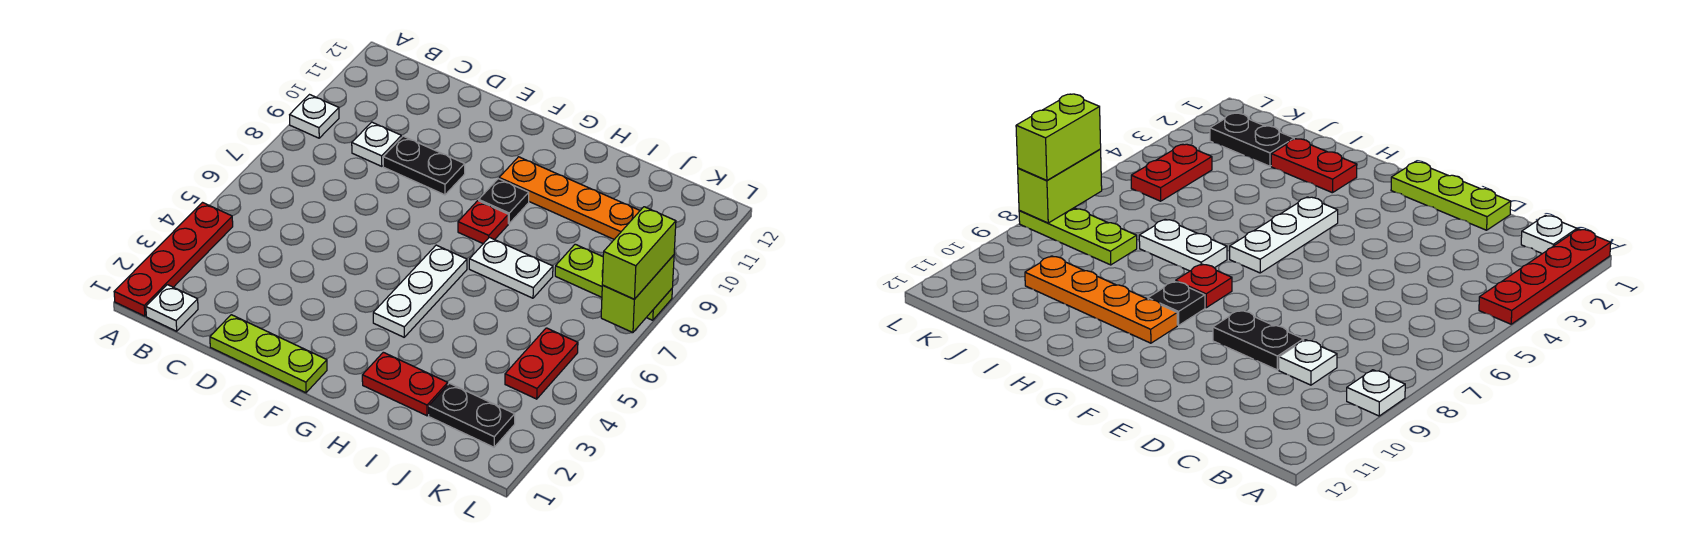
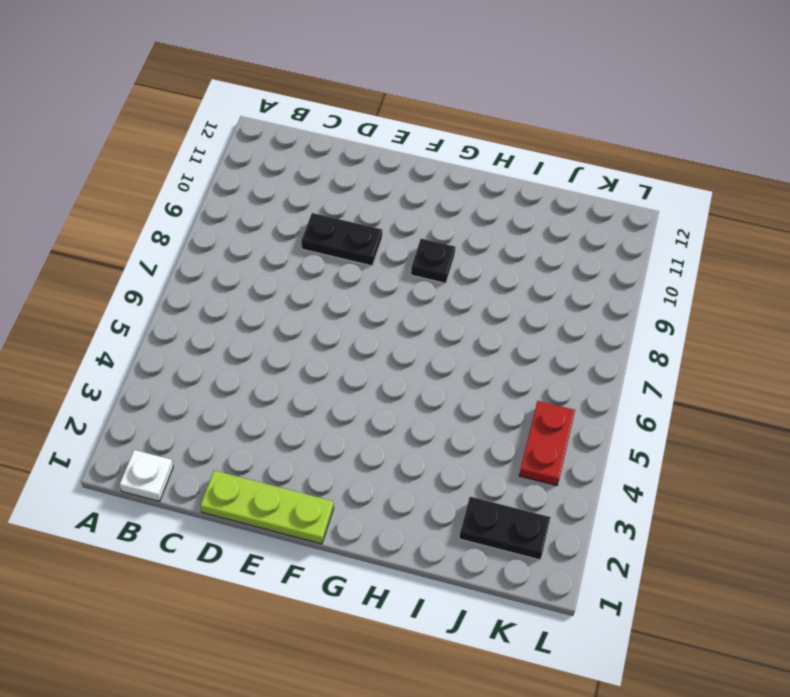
none -> red plate A1:A4 level 1
none -> white plate A9 level 1
none -> white plate C9 level 1

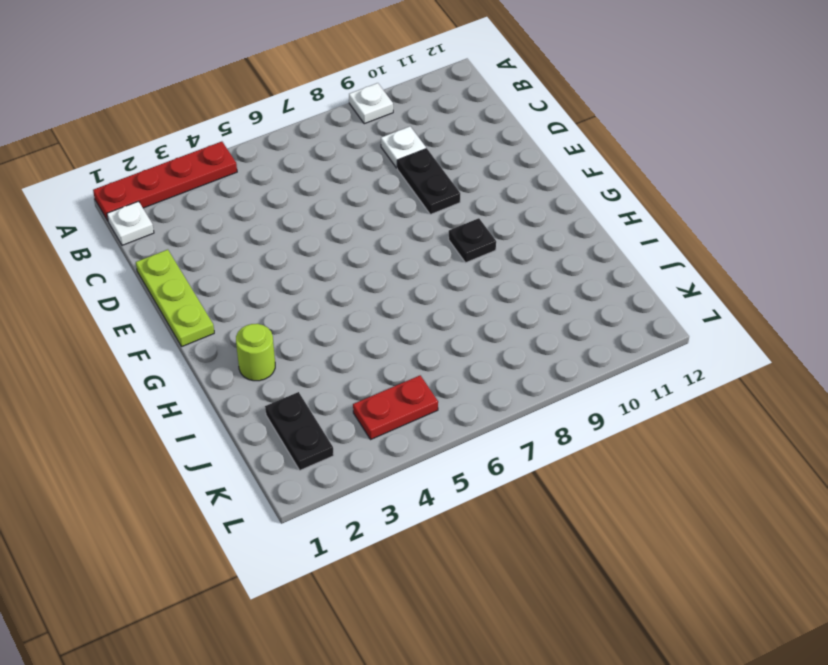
lime round brick H2 level 1 -> red plate H2:I2 level 1
none -> white plate G4:G6 level 1
none -> red plate G8 level 1
none -> orange plate G10:J10 level 1

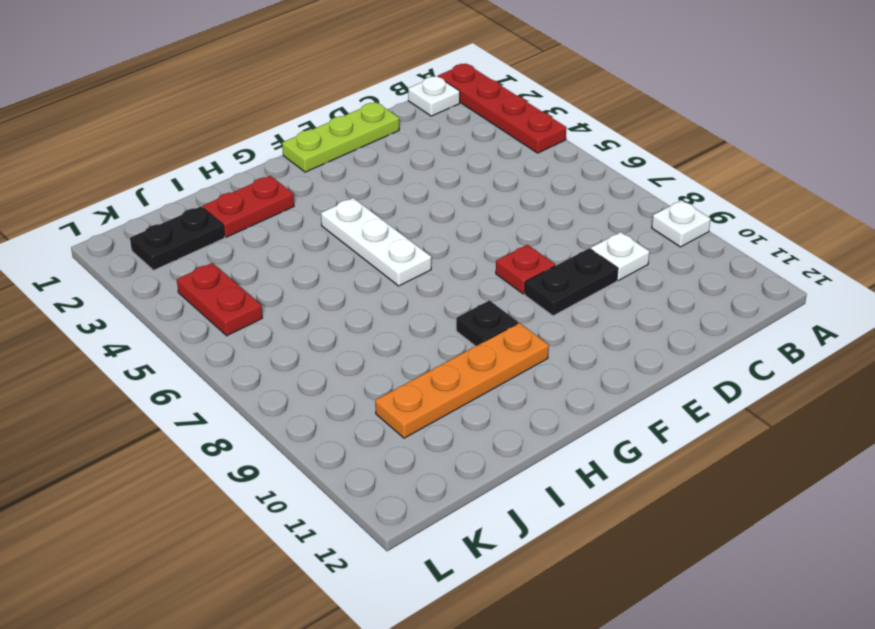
red plate E8 level 1 -> red plate G8 level 1
none -> white plate H7:I7 level 1
none -> lime plate J8:L8 level 1
none -> lime brick L7:L8 level 2

